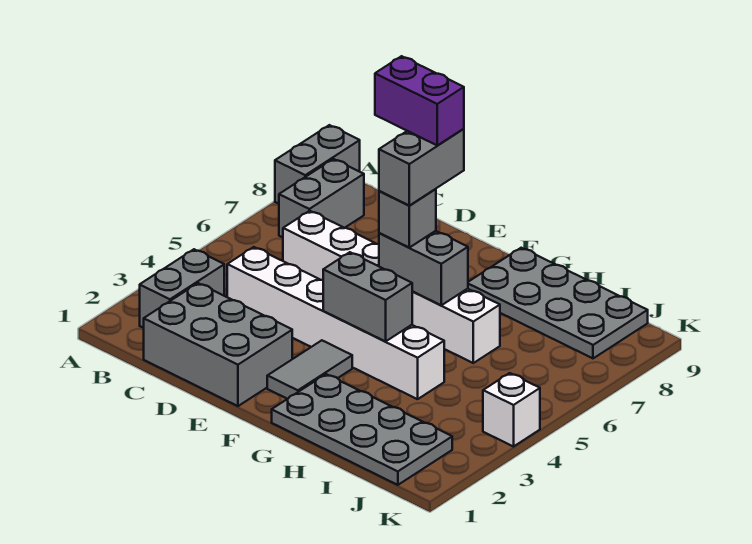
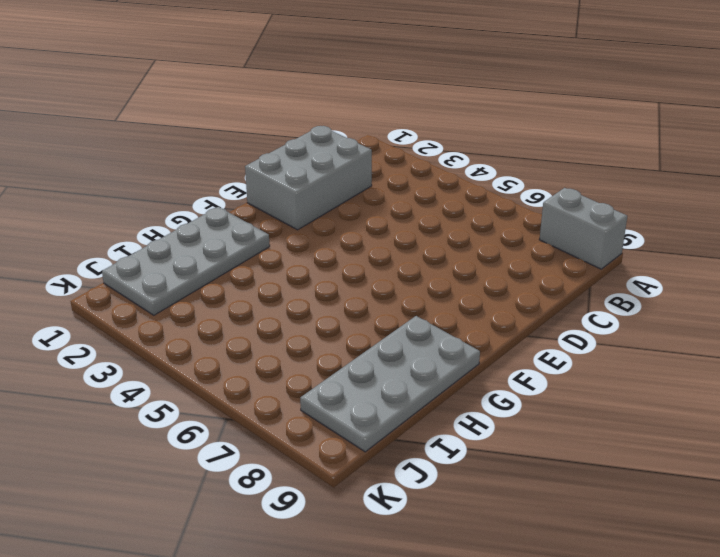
none -> grey brick B2:B3 level 1
none -> grey brick B7:B8 level 1
none -> white brick C4:H4 level 1

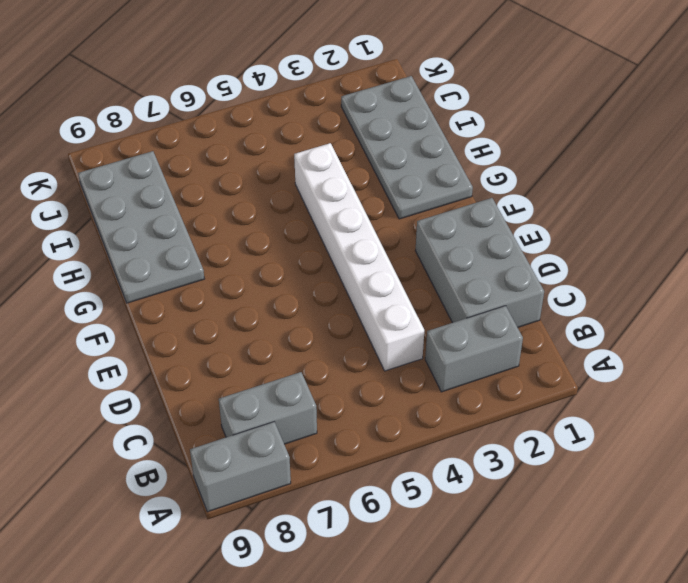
none -> white brick C6:H6 level 1
none -> grey tile F2:F3 level 1
none -> white brick K4 level 1

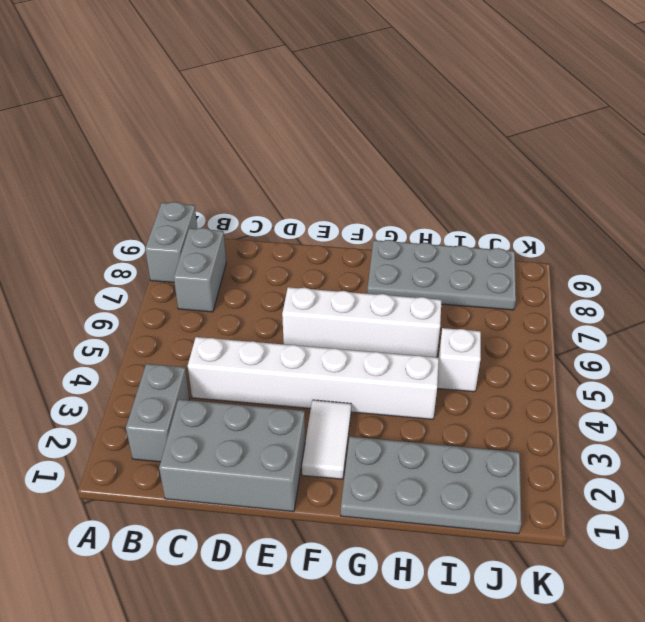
white brick E6:H6 level 1 -> white brick C6:H6 level 1
white tile F2:F3 level 1 -> grey tile F2:F3 level 1
white brick I5 level 1 -> white brick K4 level 1
none -> grey brick F4:G4 level 2
none -> grey brick F6:G6 level 2
none -> grey brick F6 level 3

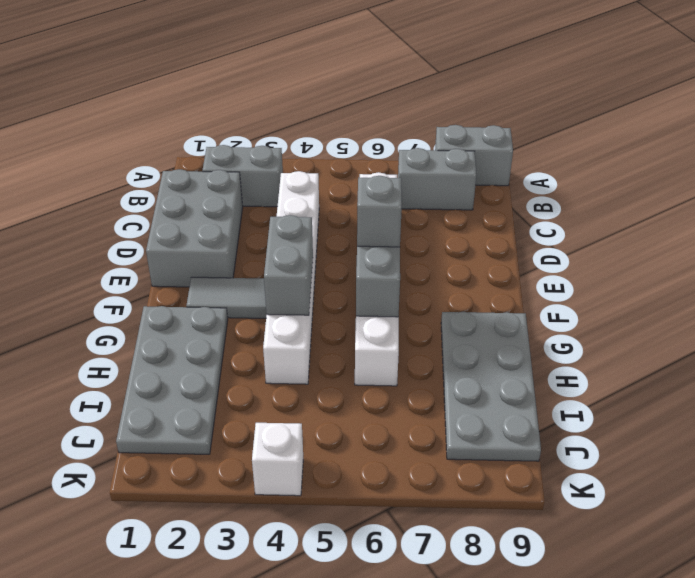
none -> grey brick F6:F7 level 4
none -> purple brick E7:F7 level 5

